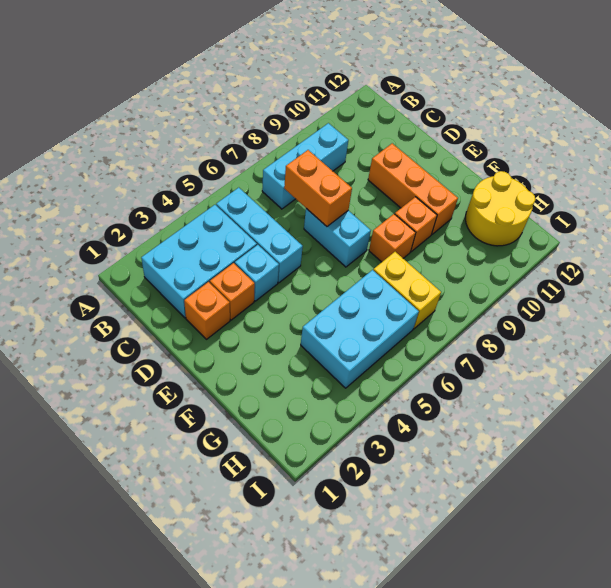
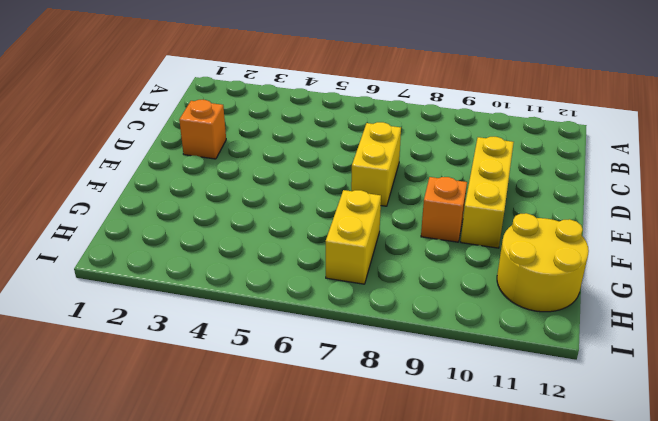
yellow brick D7:E7 level 1 -> cyan brick D7:E7 level 1
yellow brick D10:F10 level 1 -> orange brick D10:F10 level 1
none -> cyan brick B2:C4 level 1
none -> cyan brick B5:D5 level 1
none -> cyan brick B7:B9 level 1

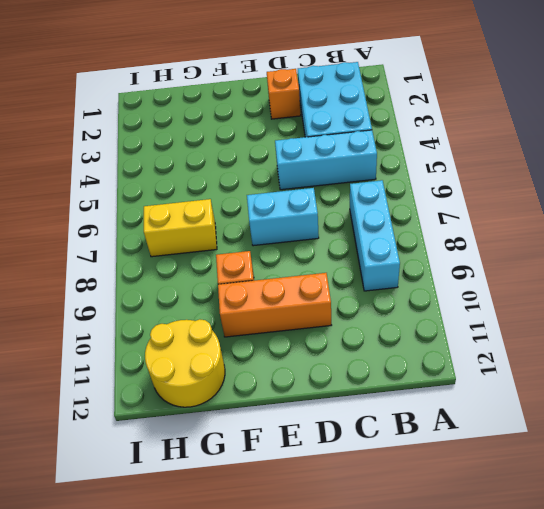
none -> orange brick D3 level 1
none -> cyan brick D4 level 1
none -> orange brick F8 level 1

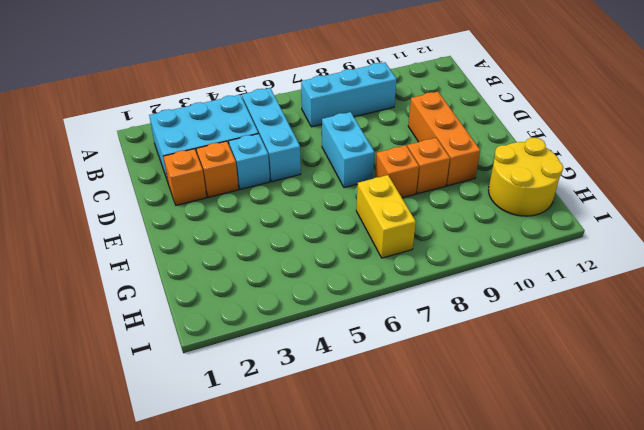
none -> cyan brick G4:H6 level 1
none -> orange brick C7:D7 level 2

